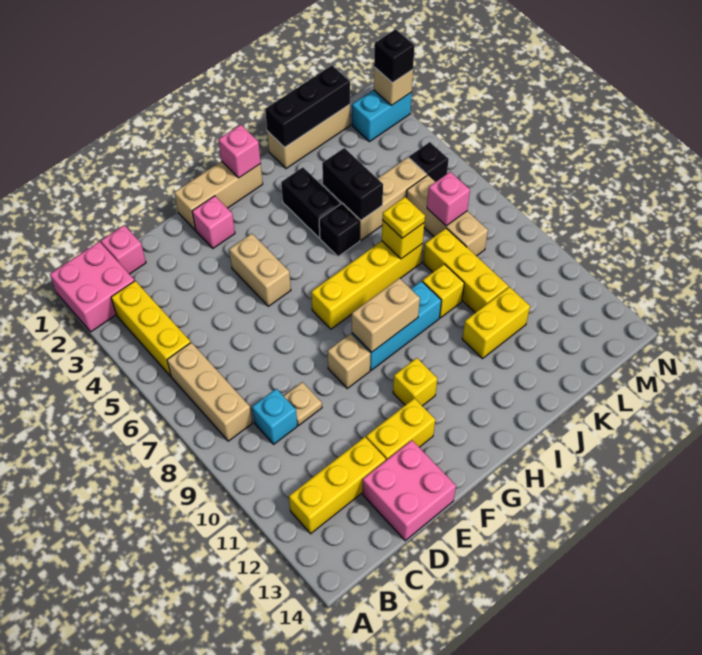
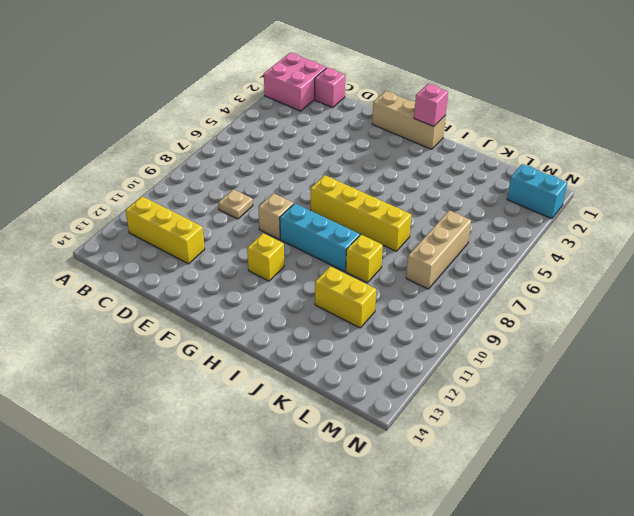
none -> yellow brick B3:B5 level 1
none -> tan brick B6:B8 level 1
none -> cyan brick C9 level 1
none -> pink brick D13:E14 level 1

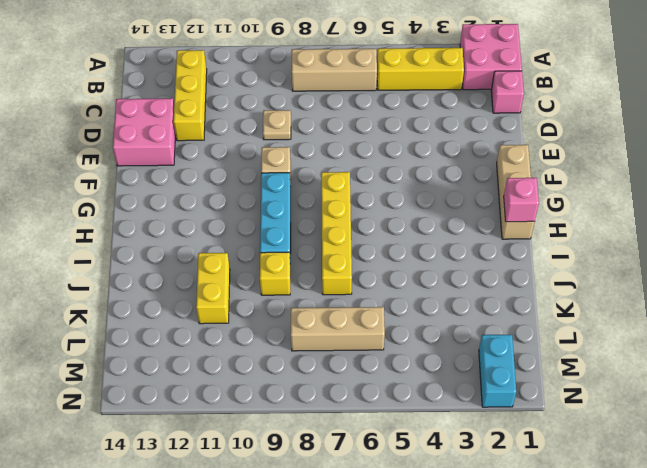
none -> cyan brick C9 level 1
none -> yellow brick E12:F12 level 1
none -> pink brick F2 level 1
none -> tan brick F4:F5 level 1

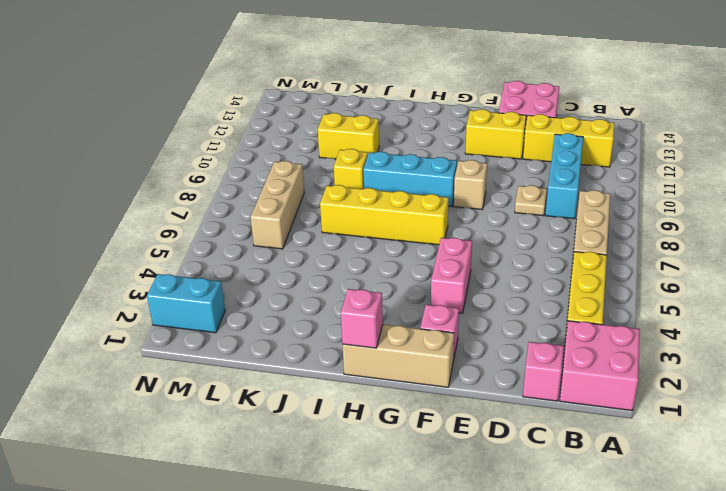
cyan brick C9:C11 level 1 -> cyan brick C9 level 1
pink brick F4:F5 level 1 -> tan brick F4:F5 level 1
none -> yellow brick G11 level 1
none -> black brick I3:I4 level 1
none -> black brick I5 level 1
none -> tan brick J1:L1 level 1

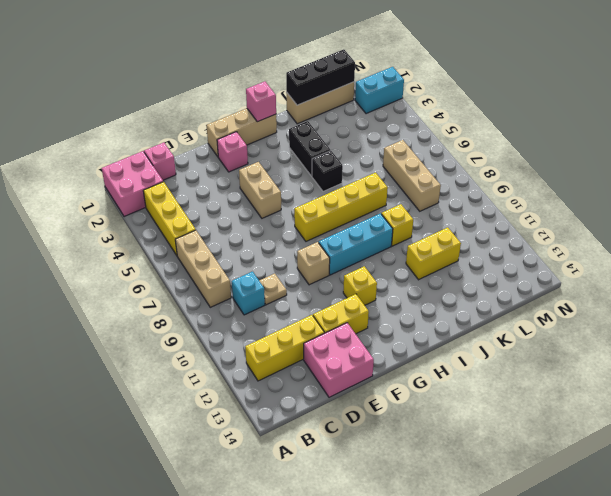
none -> tan brick J5:L5 level 1
none -> yellow brick K8:K10 level 1
none -> black brick M5 level 1
none -> tan brick G9:H9 level 2

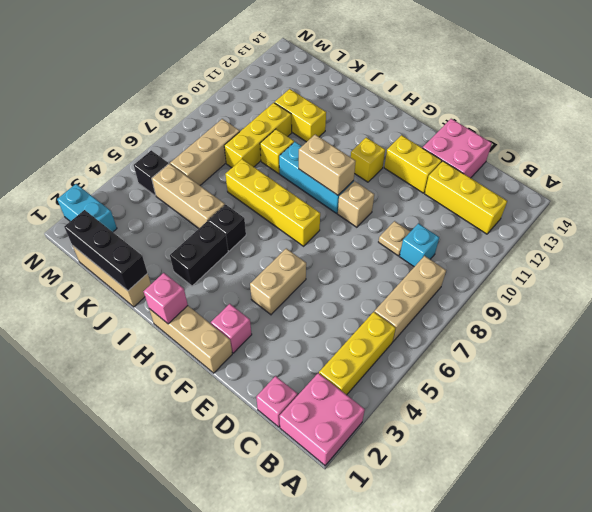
none -> black brick J4:J5 level 2
none -> yellow brick J7 level 2
none -> pink brick L7 level 2
none -> tan brick N2 level 2

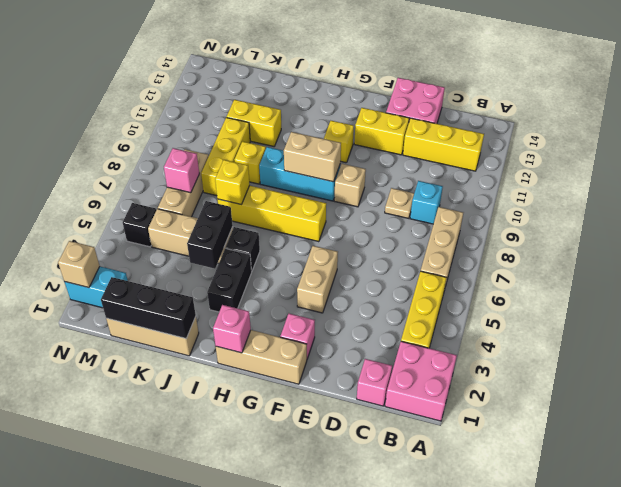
none -> yellow plate J7 level 3
none -> black brick N2 level 3

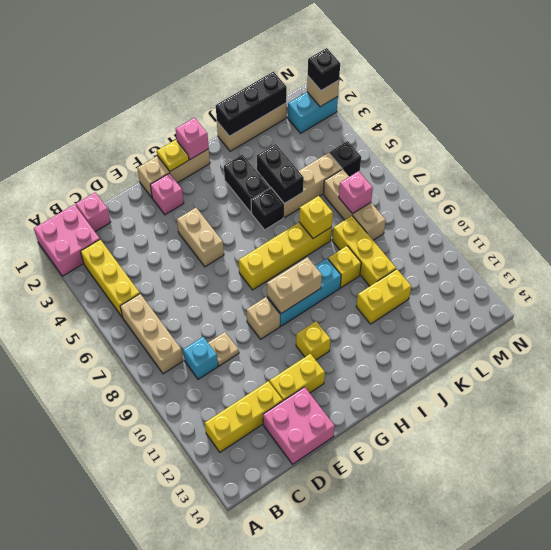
yellow plate G1 level 2 -> yellow plate J7 level 3

